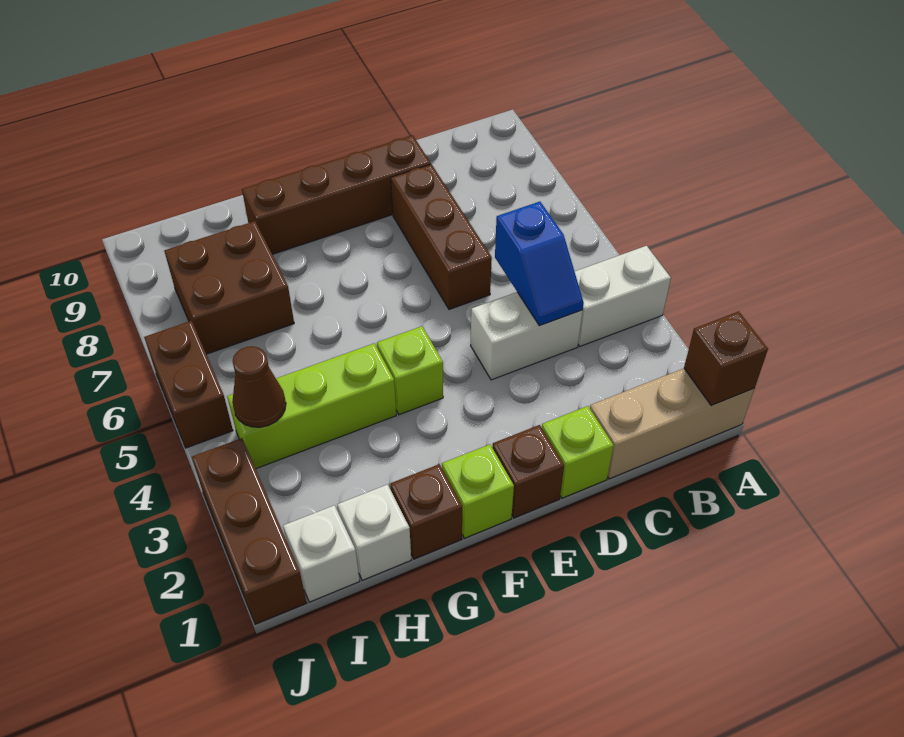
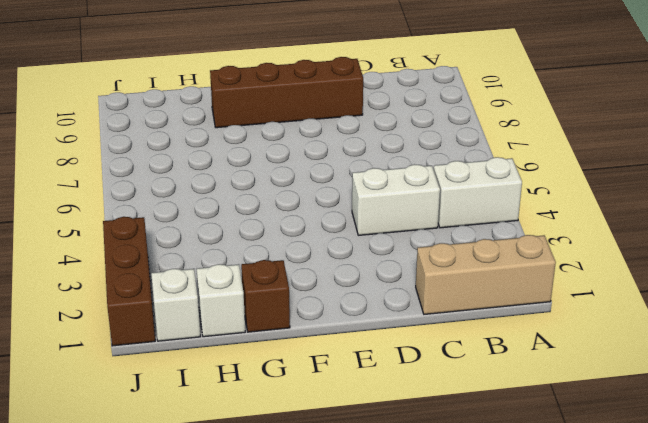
none -> lime brick D1 level 1
none -> brown brick D6:D8 level 1
none -> brown brick E1 level 1

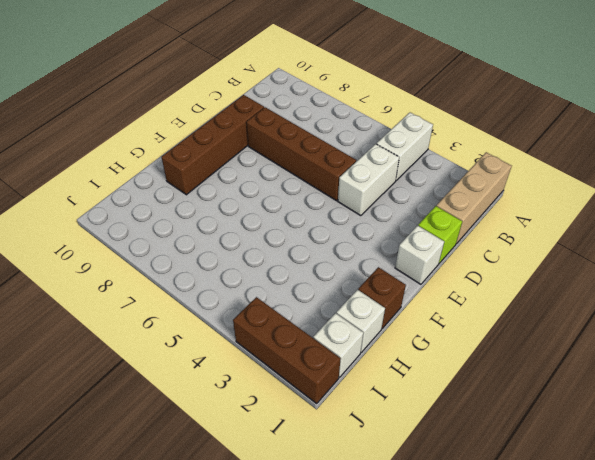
brown brick D5:D8 level 1 -> brown brick D6:D8 level 1
white brick E1 level 1 -> brown brick E1 level 1
none -> lime brick F1 level 1
none -> lime brick F4 level 1
none -> lime brick G4:I4 level 1

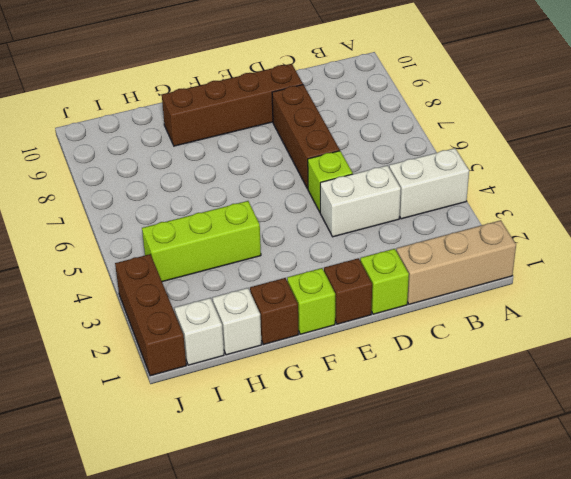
lime brick D5 level 1 -> lime brick F4 level 1
none -> brown brick H7:I8 level 1
none -> brown brick J5:J6 level 1
none -> brown brick A1 level 2

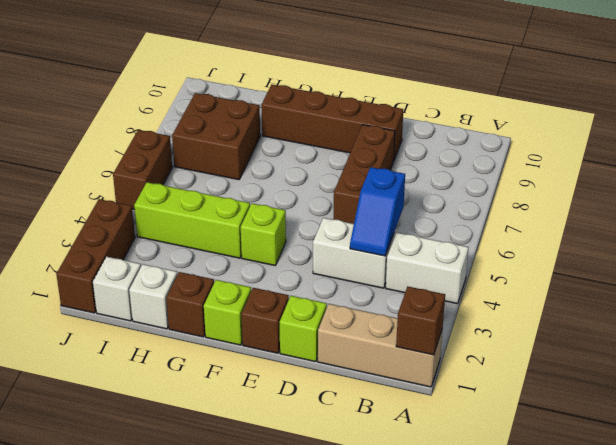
none -> brown cone I4 level 2

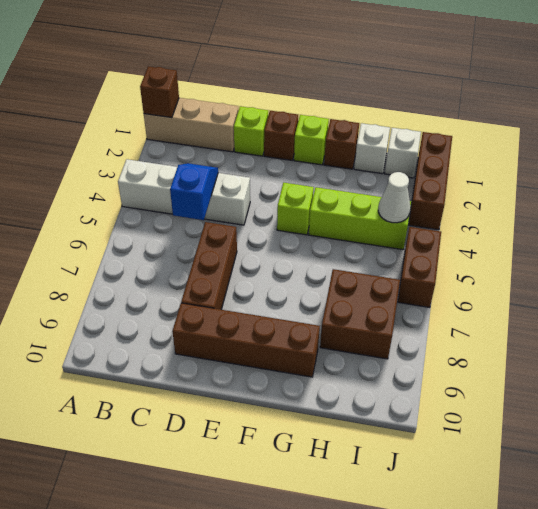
white cone I4 level 2 -> brown cone I4 level 2

